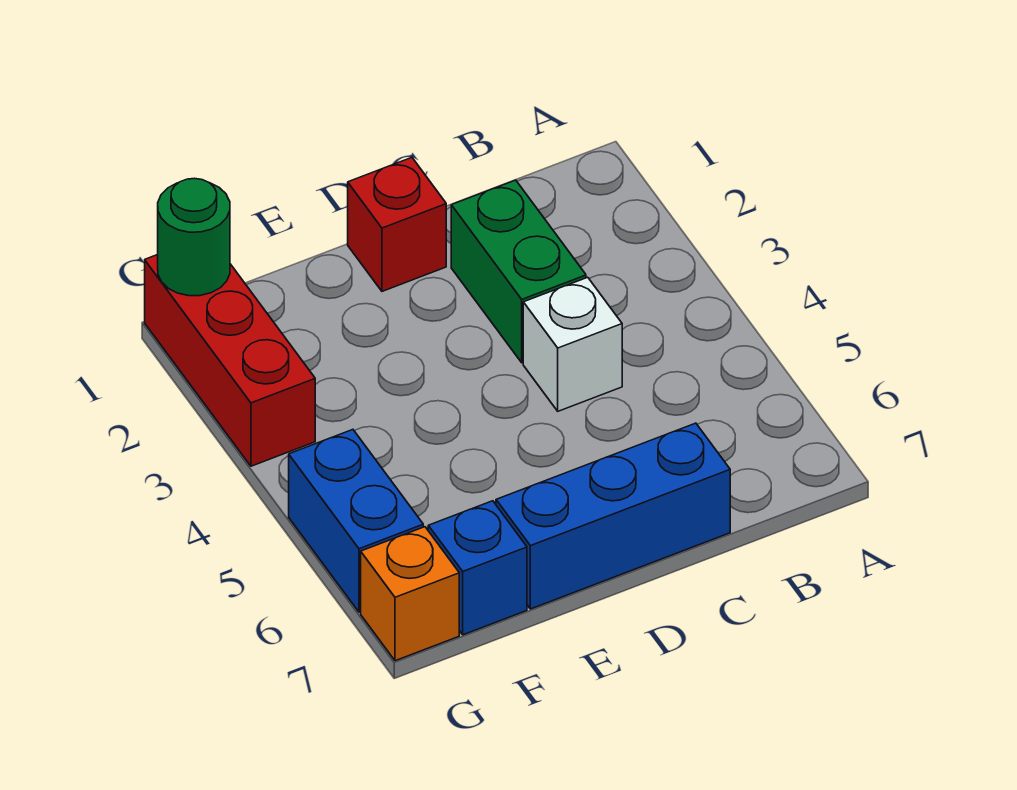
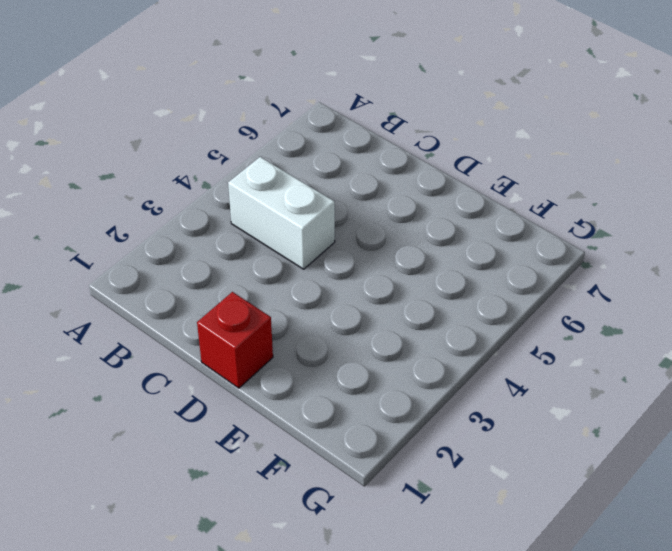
white brick B4:C4 level 1 -> white brick C4 level 1
none -> green brick C2:C3 level 1
none -> blue brick C7:E7 level 1

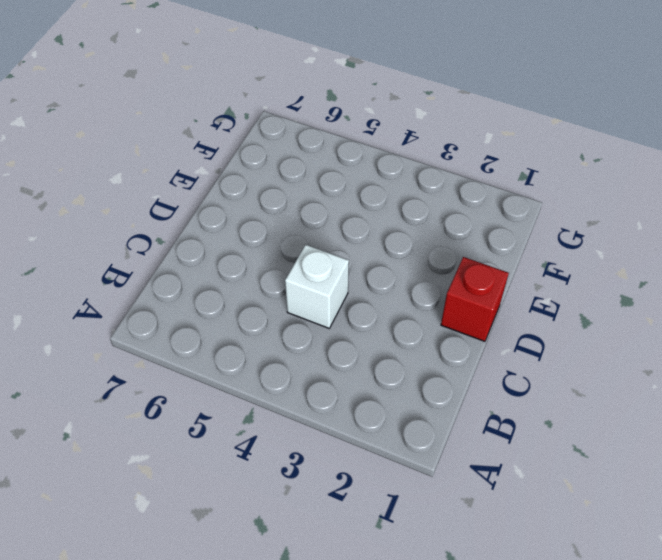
none -> green brick C2:C3 level 1
none -> blue brick C7:E7 level 1

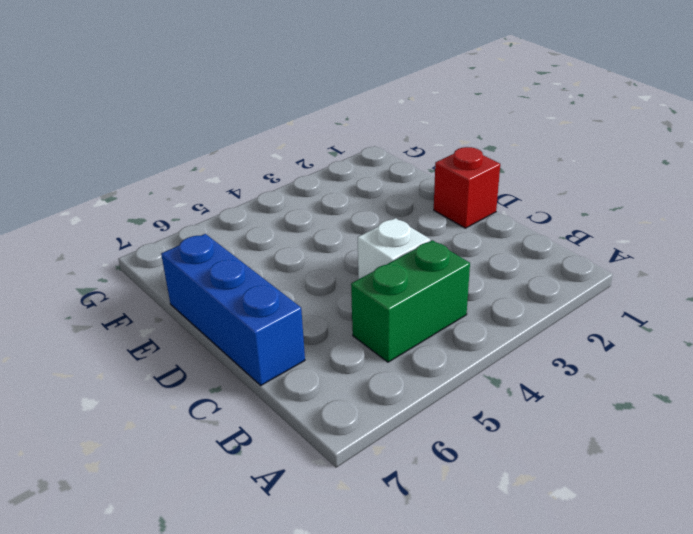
green brick B4:B5 level 1 -> green brick C2:C3 level 1
none -> blue brick F7 level 1
none -> red brick G1:G3 level 1

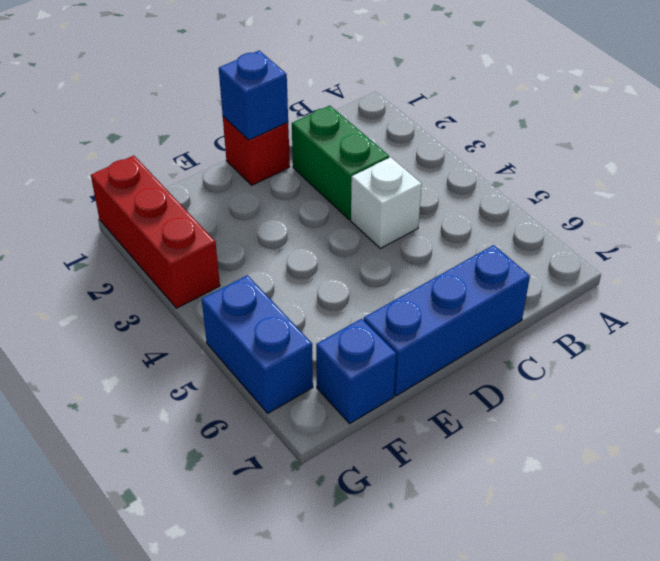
blue brick D1 level 2 -> none
none -> orange brick G7 level 1
none -> green round brick G1 level 2

